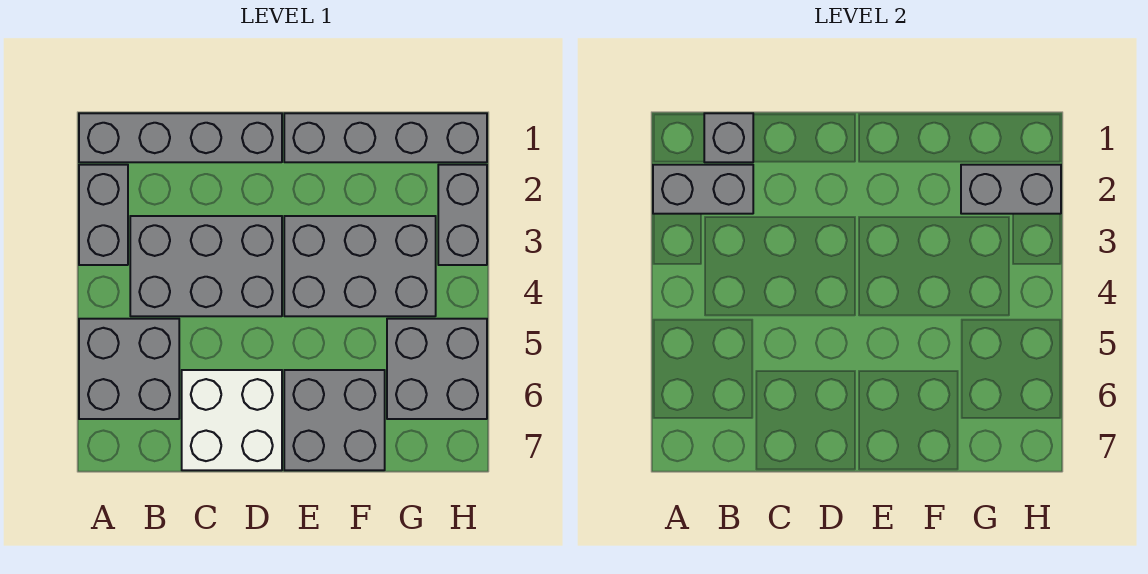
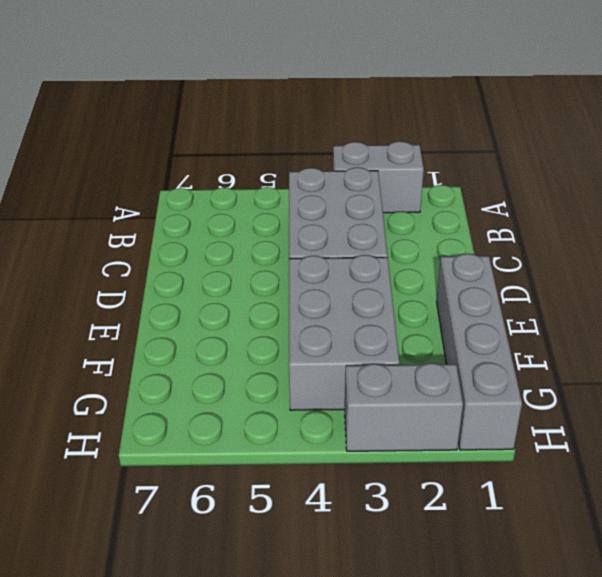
none -> grey brick A1:D1 level 1
none -> grey brick A5:B6 level 1
none -> white brick C6:D7 level 1

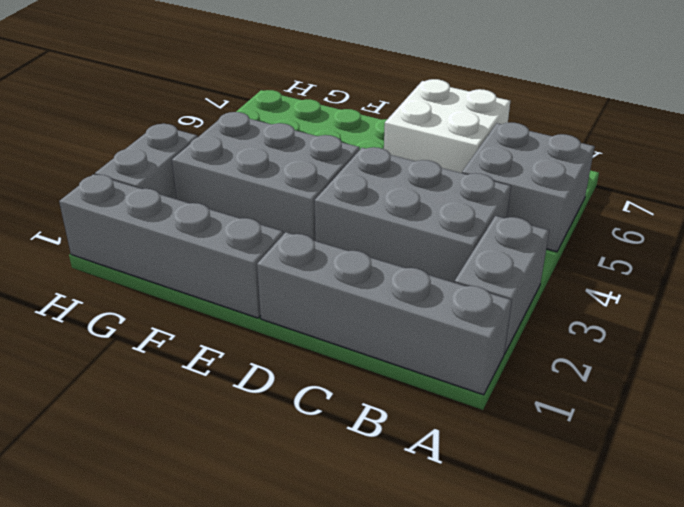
none -> grey brick E6:F7 level 1
none -> grey brick G5:H6 level 1
none -> grey brick A2:B2 level 2

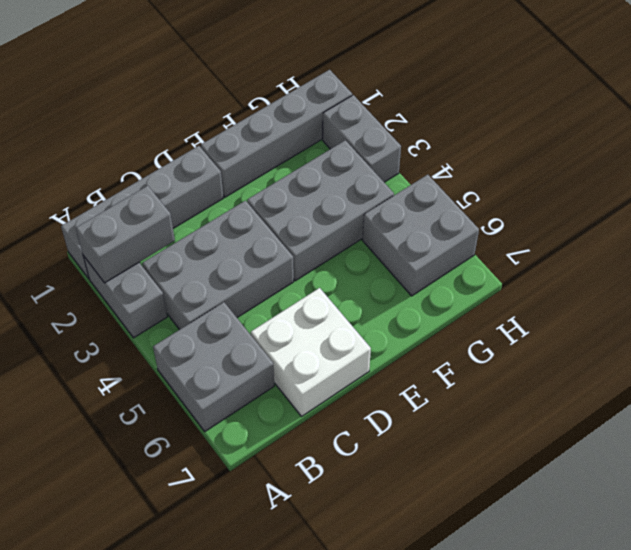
none -> grey brick E6:F7 level 1
none -> grey brick B1 level 2
none -> grey brick G2:H2 level 2

